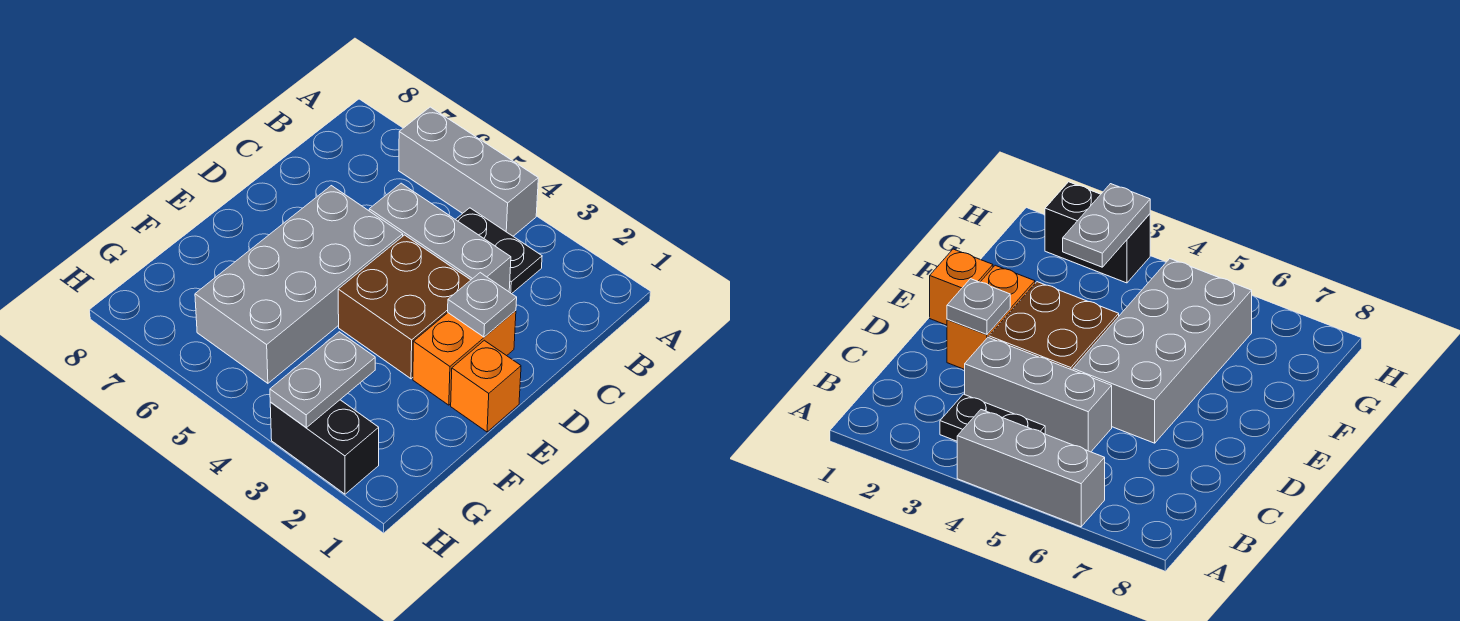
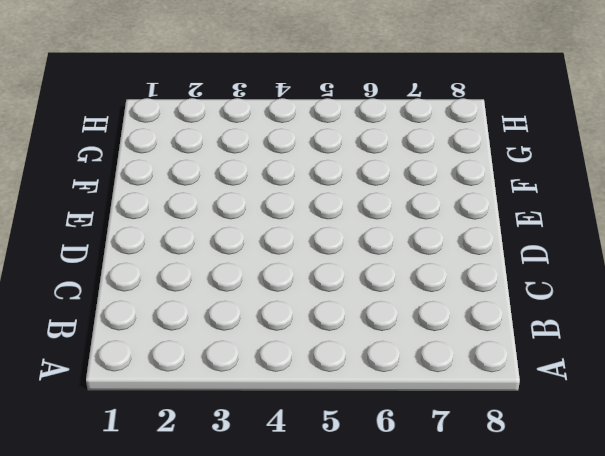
none -> grey brick A4:A6 level 1
none -> black plate B3:B4 level 1

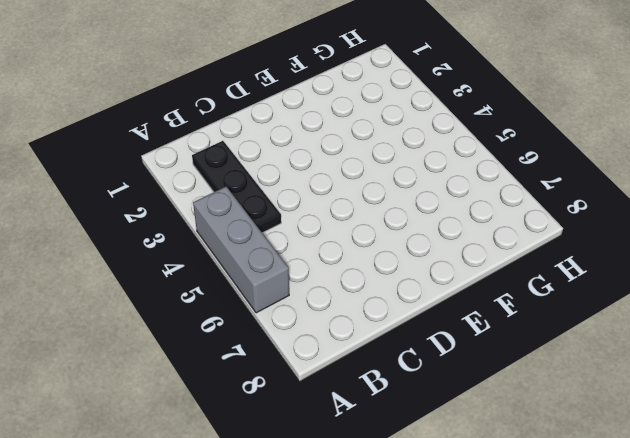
black plate B2:B4 level 1 -> black plate B3:B4 level 1
none -> grey brick C3:C5 level 1
none -> orange brick D2:E2 level 1

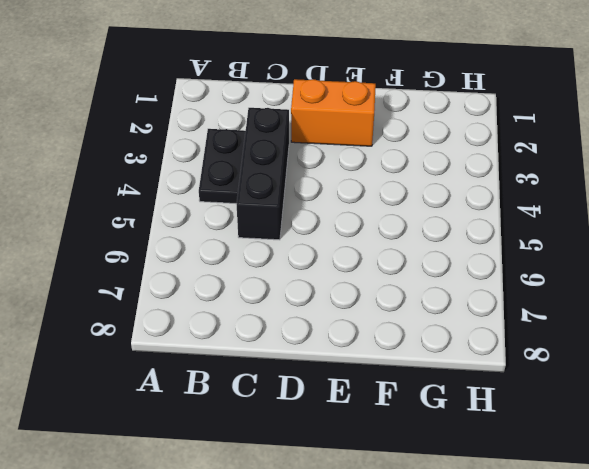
black brick C3:C5 level 1 -> grey brick C3:C5 level 1
none -> grey brick A4:A6 level 1
none -> brown brick D3:E4 level 1

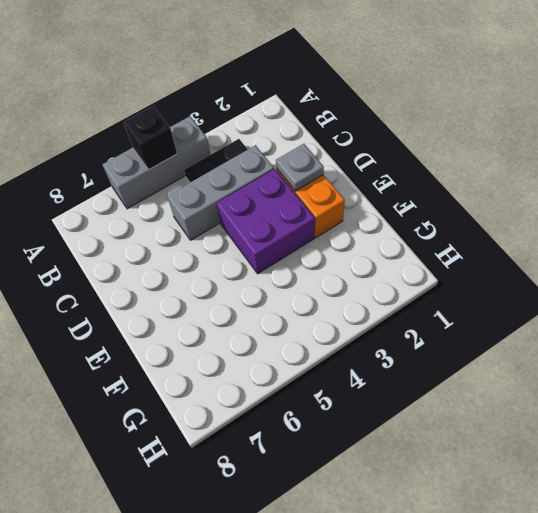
black brick A5 level 2 -> none
purple brick D3:E4 level 1 -> brown brick D3:E4 level 1
none -> grey brick D5:G6 level 1
none -> orange brick E1 level 1

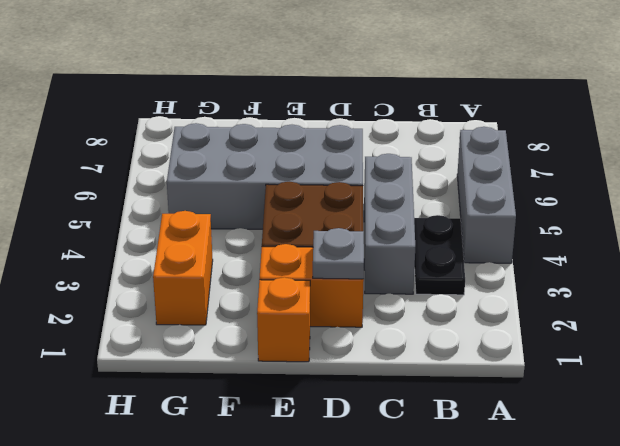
orange brick G2:G3 level 1 -> none
none -> black brick H2:H3 level 1
none -> grey plate G3:H3 level 2

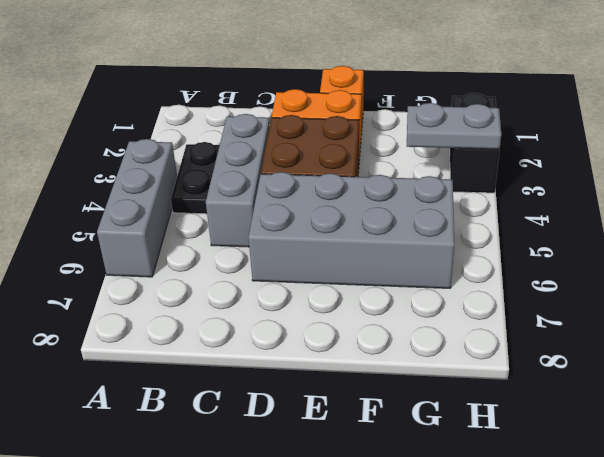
none -> grey plate D2 level 2

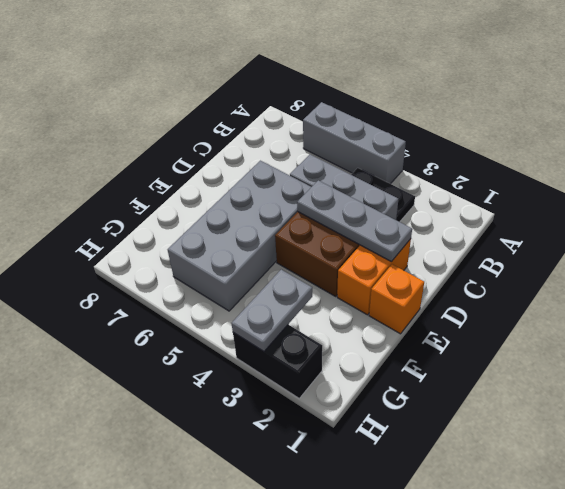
grey plate D2:D4 level 2 -> grey plate D2 level 2

